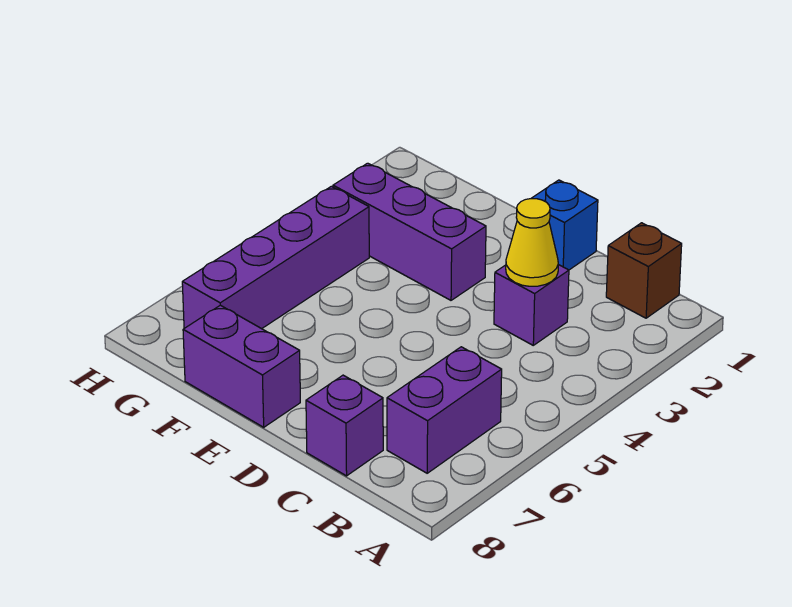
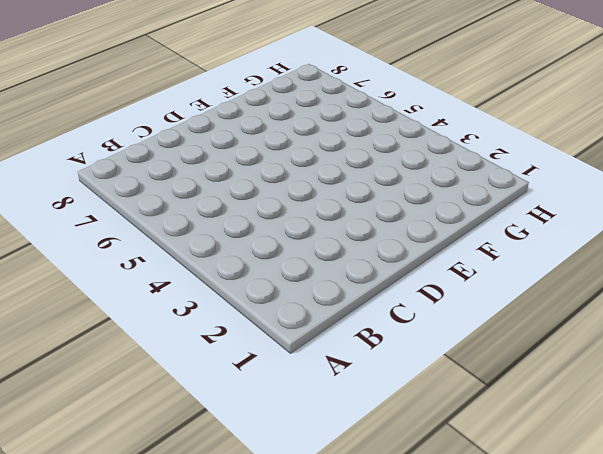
none -> brown brick B1 level 1
none -> purple brick B6:B7 level 1

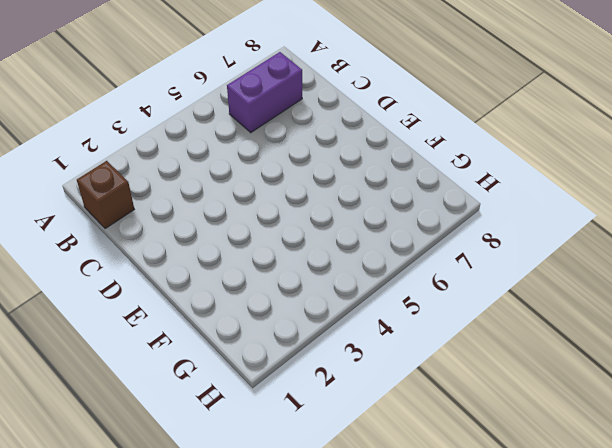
none -> purple brick C3 level 1
none -> purple brick C8 level 1

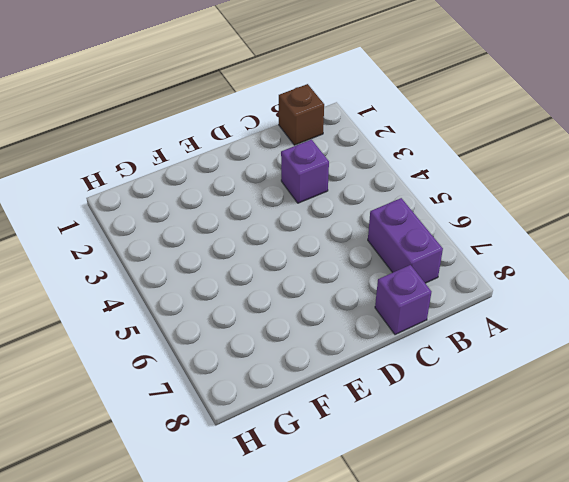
none -> blue brick D1 level 1
none -> purple brick E3:G3 level 1

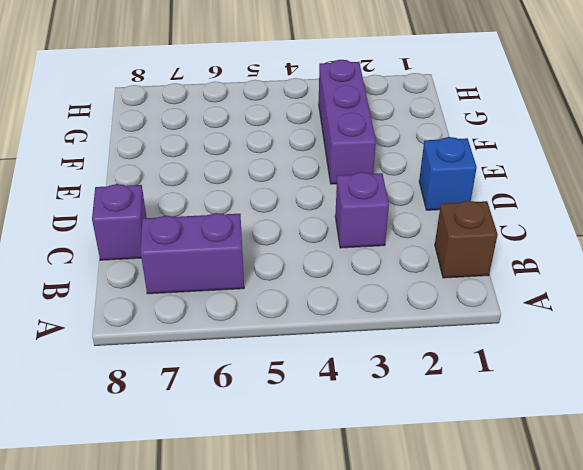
none -> purple brick E8:F8 level 1
none -> purple brick G4:G7 level 1

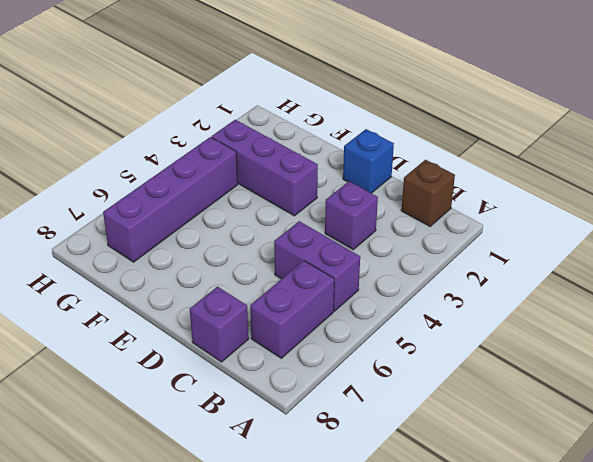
purple brick B5:C5 level 1 -> purple brick E8:F8 level 1
none -> yellow cone C3 level 2

